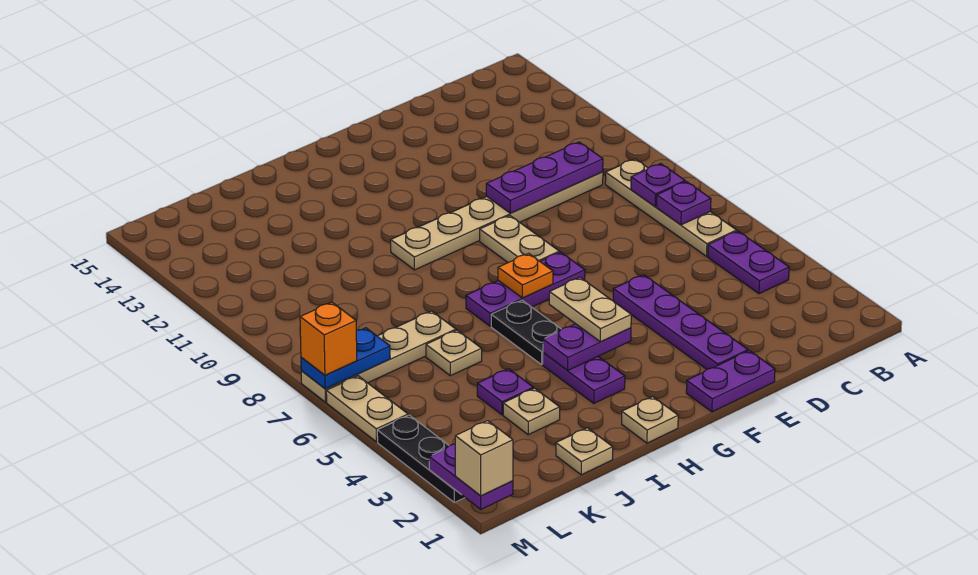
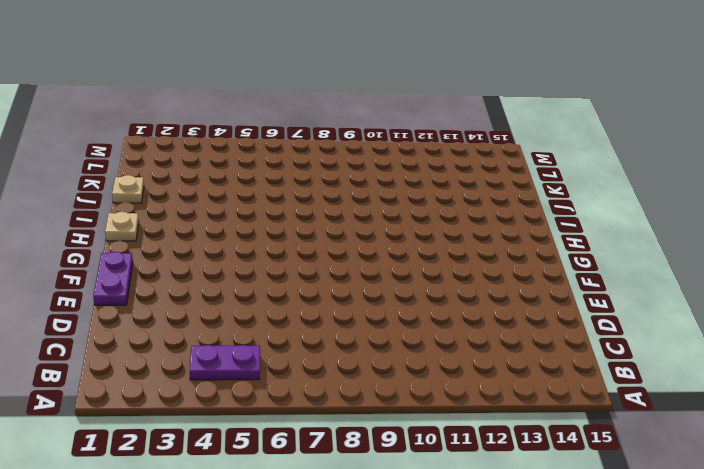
none -> tan plate B6:B9 level 1
none -> tan plate C10:H10 level 1
none -> purple plate E2:E5 level 1

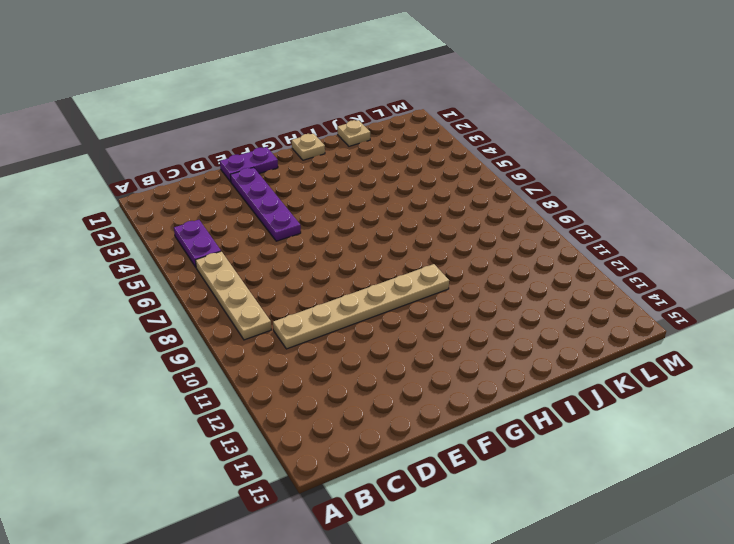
none -> purple plate F7:H7 level 1
none -> tan plate F8:F9 level 1
none -> purple plate H3:H4 level 1

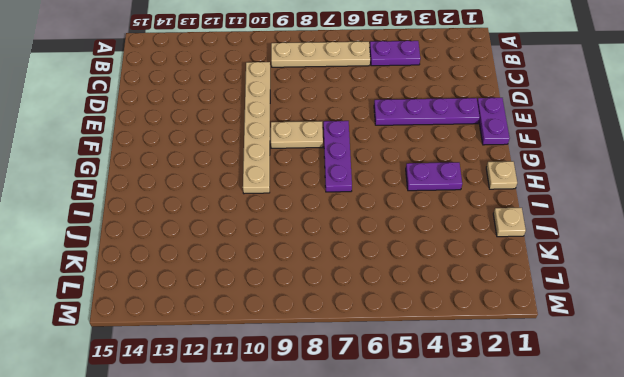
none -> black plate H5:H6 level 1
none -> tan plate J3 level 1
none -> purple plate J4 level 1

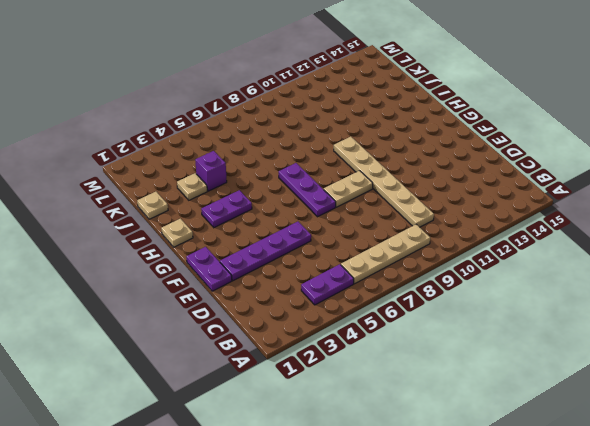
purple brick J4 level 1 -> purple plate J4 level 1
none -> black plate H5:H6 level 1
none -> tan plate J6 level 1
none -> tan plate J7:M7 level 1

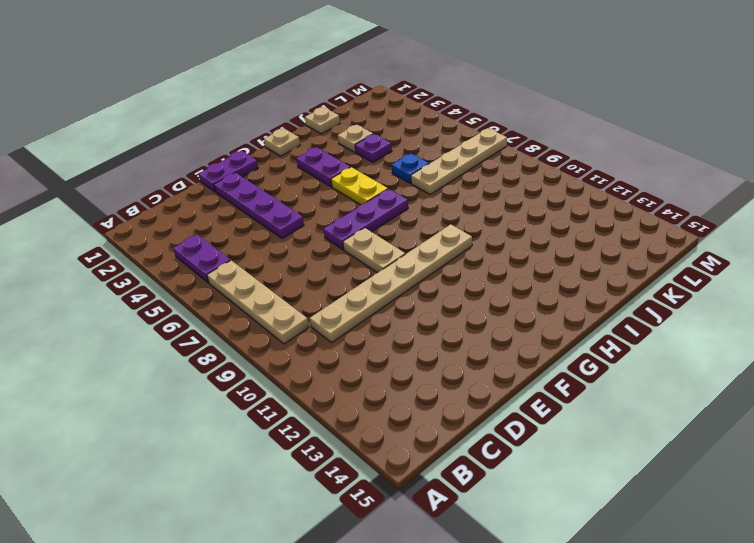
yellow plate H5:H6 level 1 -> black plate H5:H6 level 1
blue plate J6 level 1 -> tan plate J6 level 1
none -> black plate M2:M4 level 1
none -> tan plate M5:M6 level 1
none -> purple plate B7 level 2

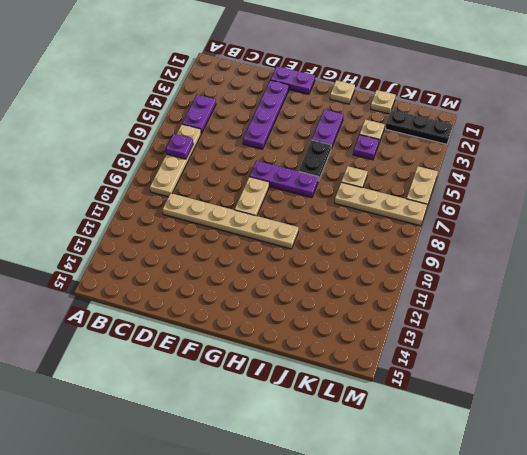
black plate K2:M2 level 1 -> black plate M2:M4 level 1
none -> purple plate B8 level 2
none -> purple plate C10:E10 level 2
none -> purple plate G4:H4 level 2

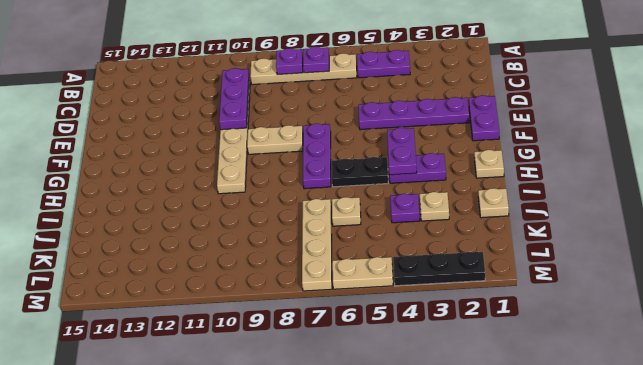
none -> orange plate G7 level 2
none -> blue plate L7:M7 level 2
none -> purple plate M1:M2 level 2

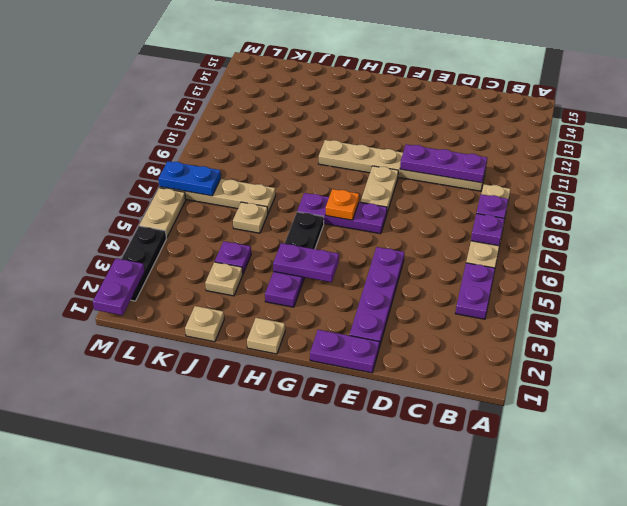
none -> tan plate G4:G5 level 3
none -> tan brick M1 level 3
none -> orange brick M7 level 3

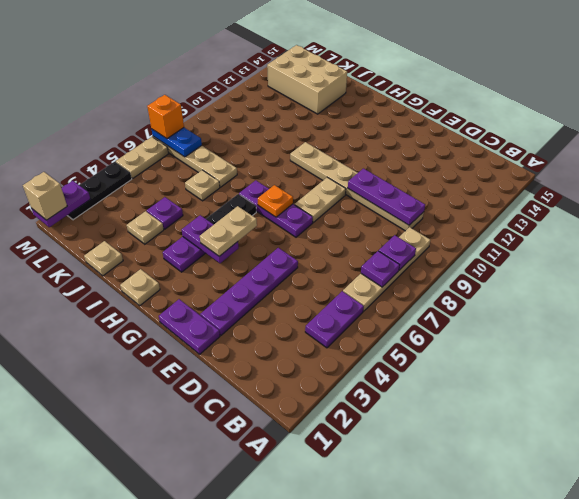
tan brick J13:L14 level 1 -> none

